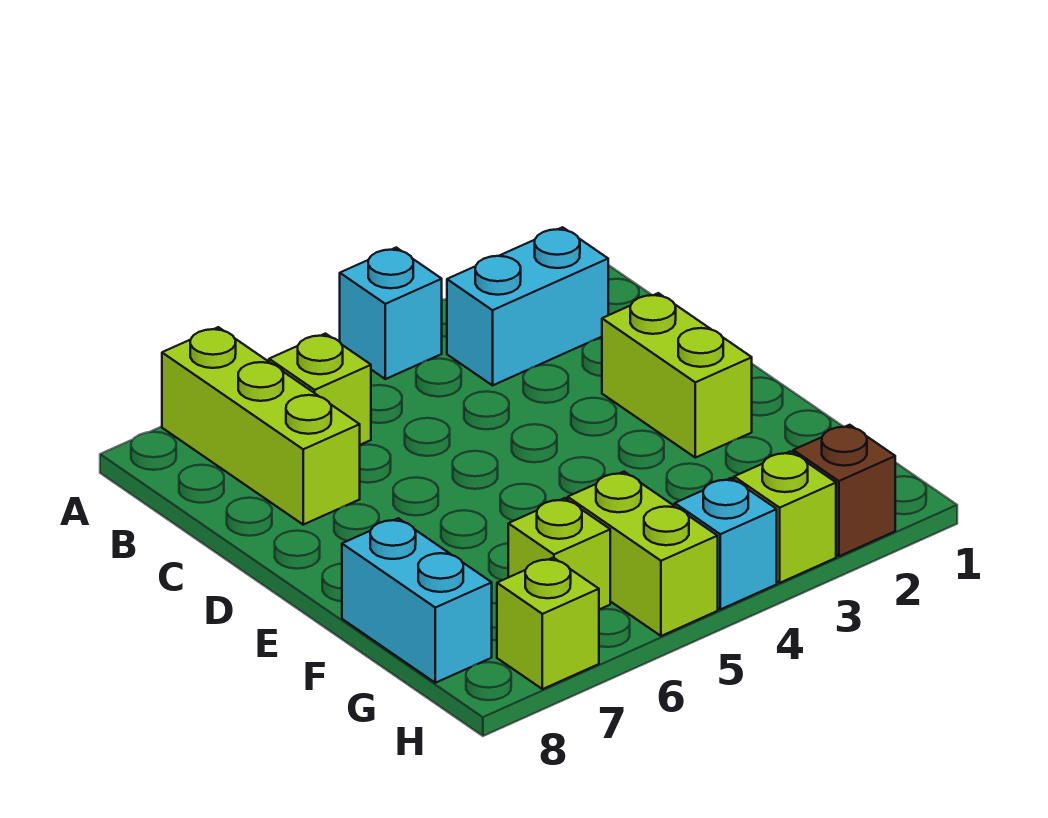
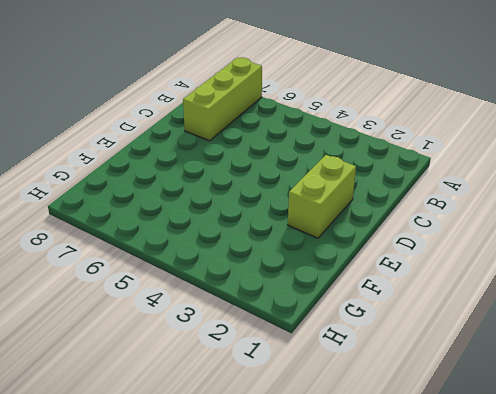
none -> cyan brick A4 level 1
none -> cyan brick B2:B3 level 1
none -> lime brick B6 level 1

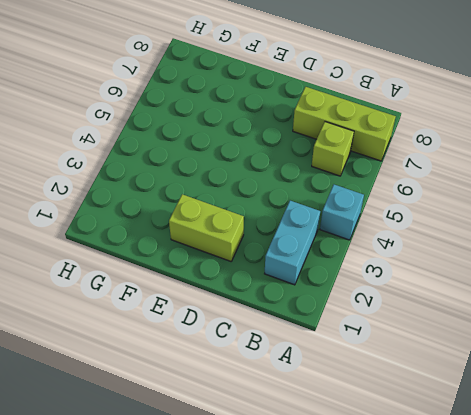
none -> cyan brick F8:G8 level 1
none -> lime brick G5:H5 level 1
none -> lime brick G6 level 1

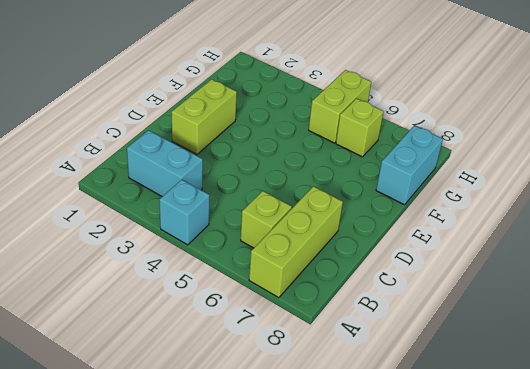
none -> brown brick H2 level 1
none -> lime brick H3 level 1
none -> cyan brick H4 level 1

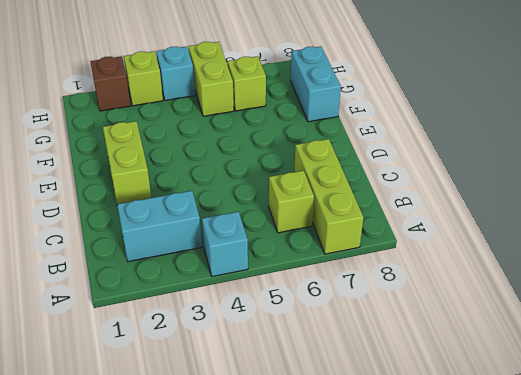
none -> lime brick H7 level 1

